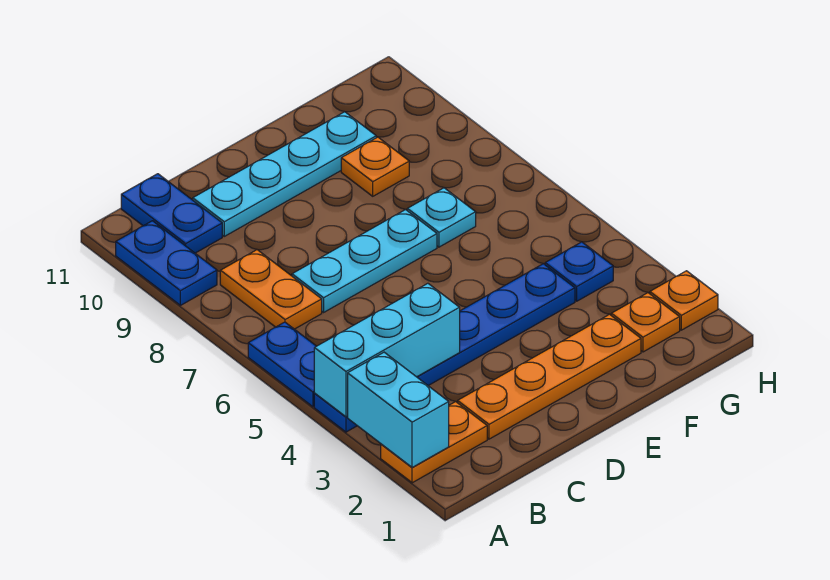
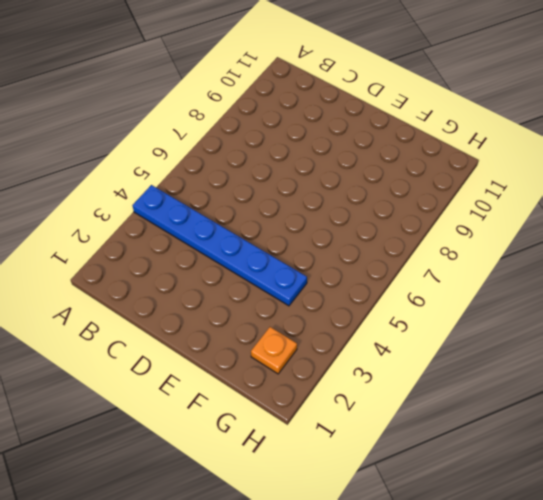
none -> orange plate A2:B2 level 1
none -> blue plate A5:A6 level 1
none -> blue plate A9:A10 level 1

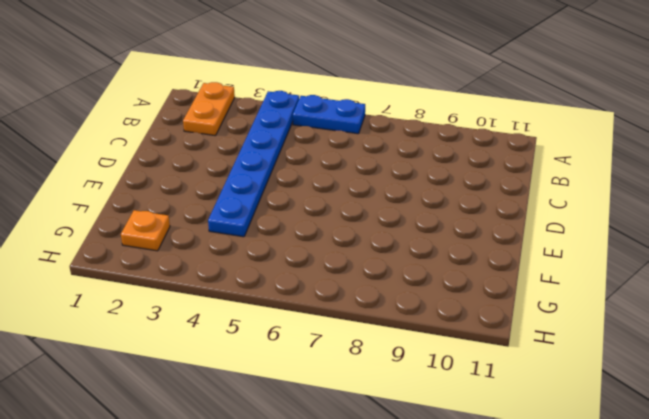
none -> blue plate A9:A10 level 1
none -> orange plate B7:B8 level 1
none -> blue plate B10:B11 level 1

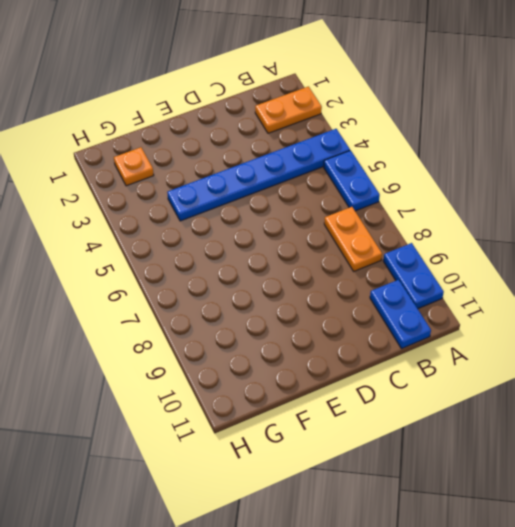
none -> orange plate C2:F2 level 1
none -> cyan plate C7:E7 level 1
none -> cyan plate C10:F10 level 1

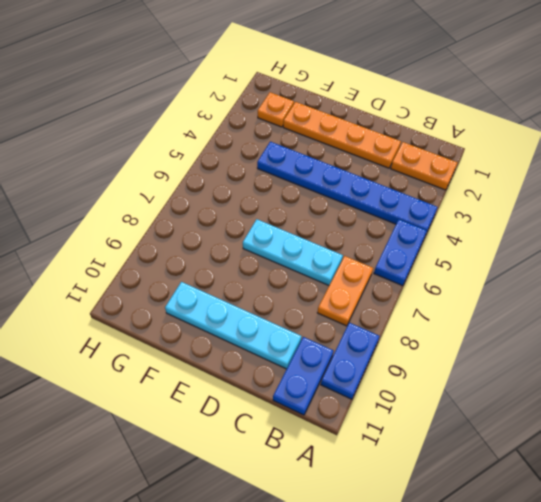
none -> cyan plate F7 level 1
none -> orange plate F9 level 1
none -> blue plate G4 level 1

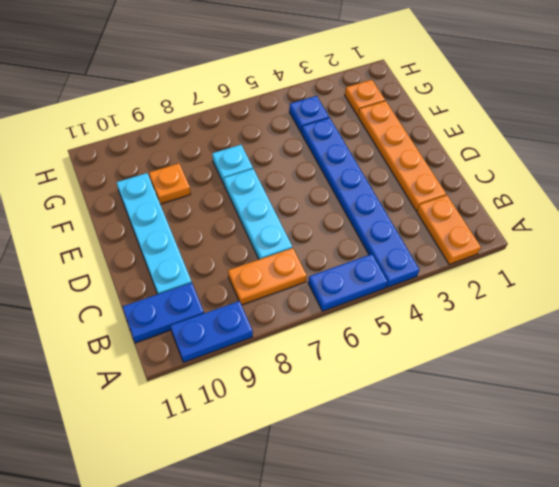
none -> orange plate H2 level 1
none -> cyan brick A2:A3 level 2
none -> cyan brick A4:C4 level 2

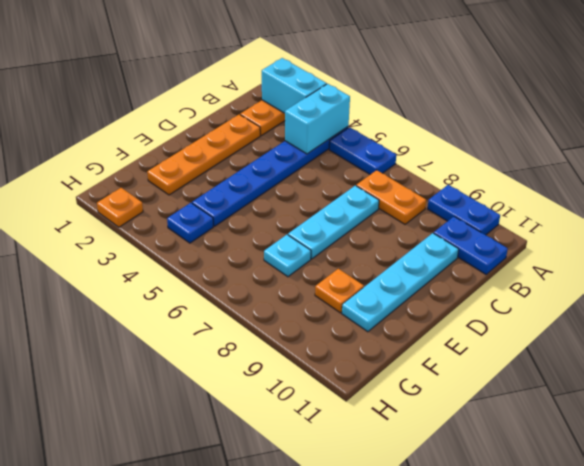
cyan brick A4:B4 level 2 -> cyan brick A4:C4 level 2
none -> orange plate G2 level 1

